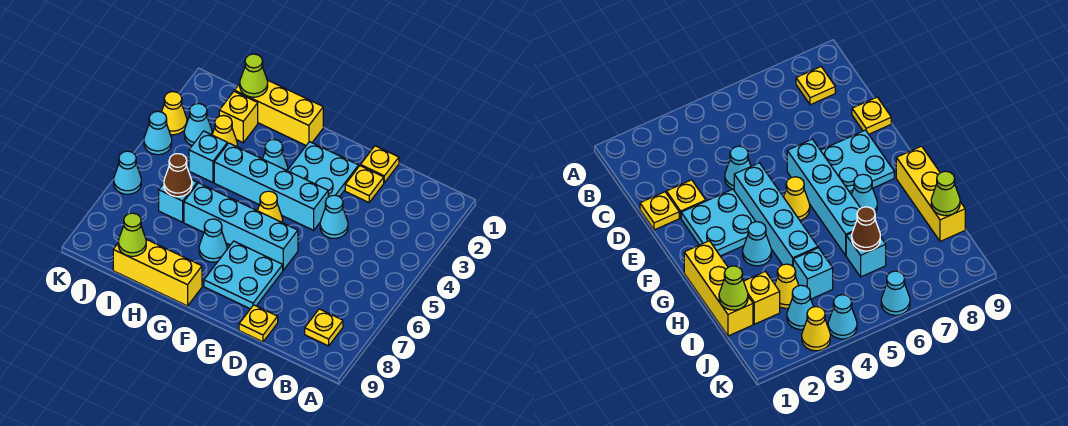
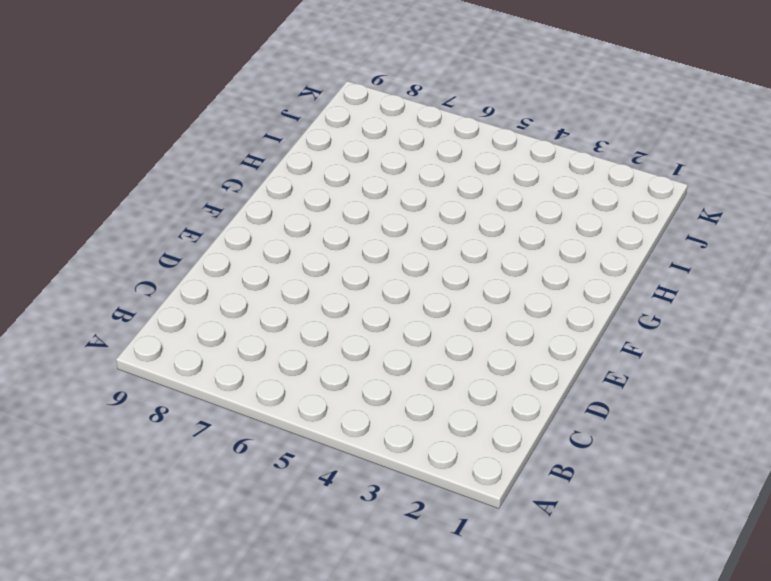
none -> yellow plate B8 level 1
none -> yellow plate D1 level 1
none -> yellow plate D2 level 1

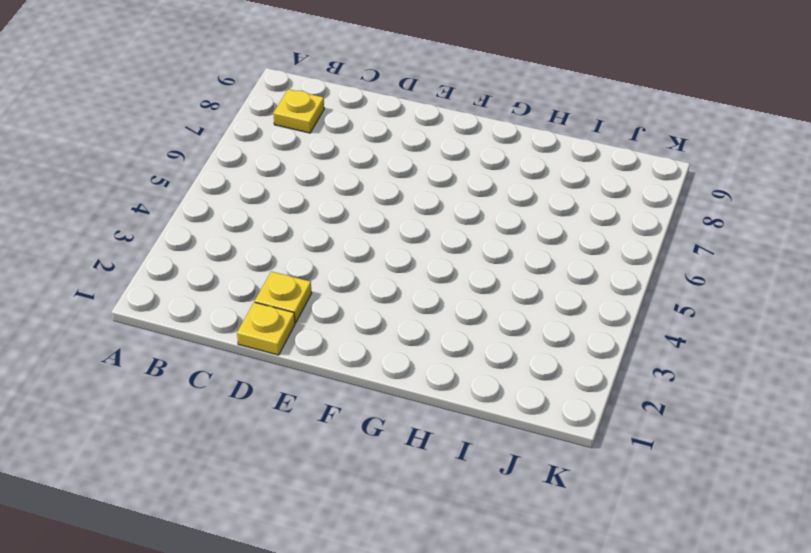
none -> cyan cone D4 level 1
none -> yellow plate D9 level 1
none -> cyan plate E2:F3 level 1

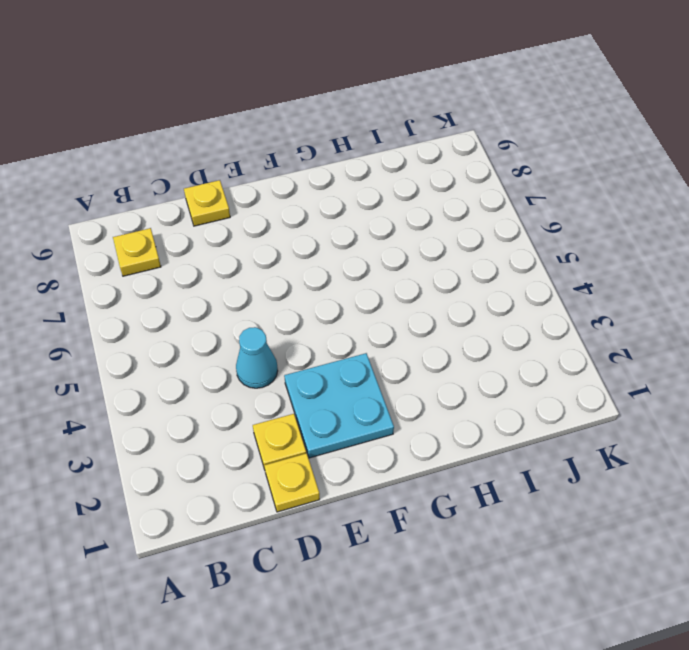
none -> cyan brick E4:H4 level 1
none -> cyan brick E6:H6 level 1
none -> cyan plate E7:F8 level 1

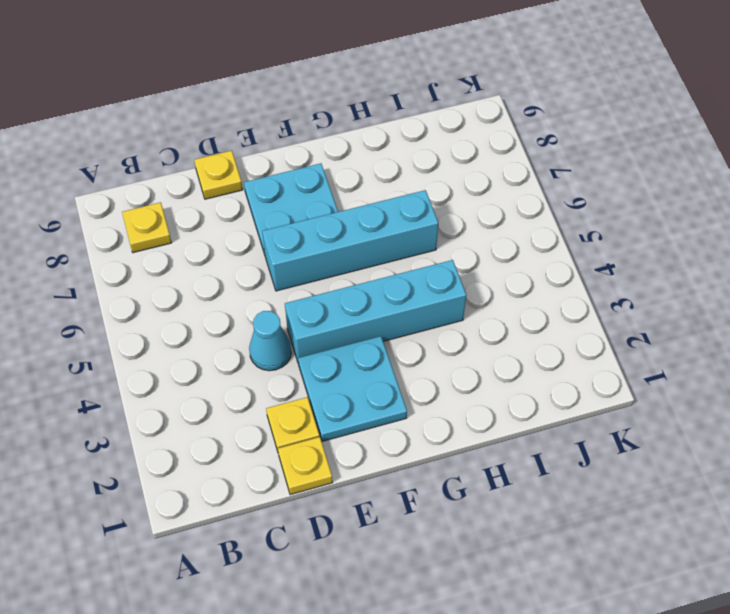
none -> yellow cone F5 level 1
none -> yellow brick G1:I1 level 1
none -> cyan cone G3 level 1

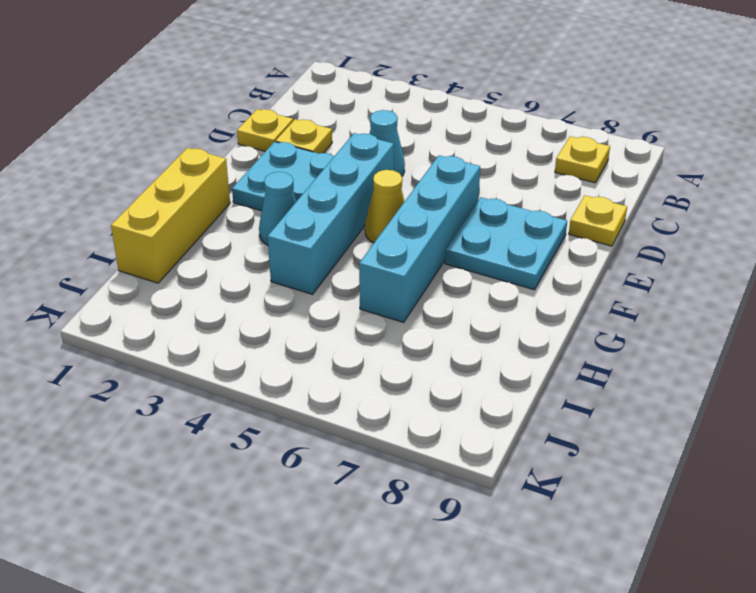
none -> cyan cone G7 level 1
none -> yellow brick G9:I9 level 1
none -> yellow brick I2 level 1

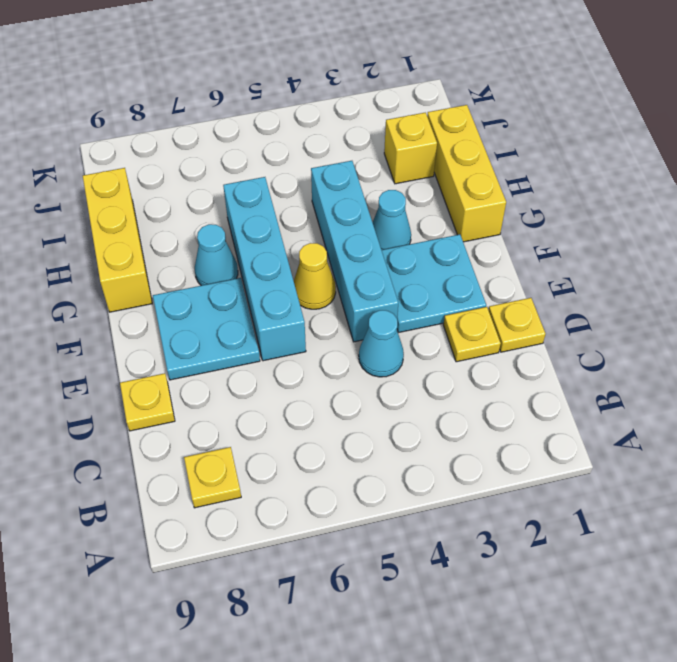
none -> yellow cone I3 level 1
none -> cyan brick I4 level 1
none -> cyan brick I6 level 1

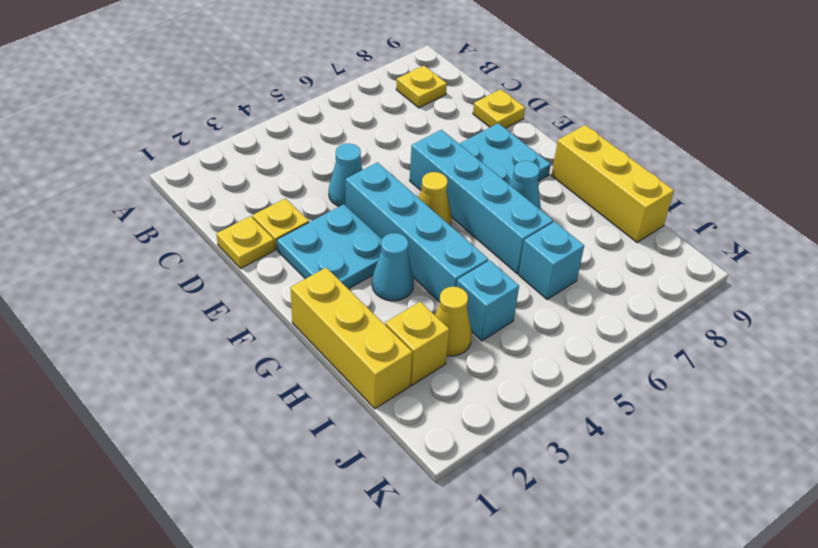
none -> cyan cone J3 level 1
none -> yellow cone K3 level 1
none -> cyan cone K4 level 1

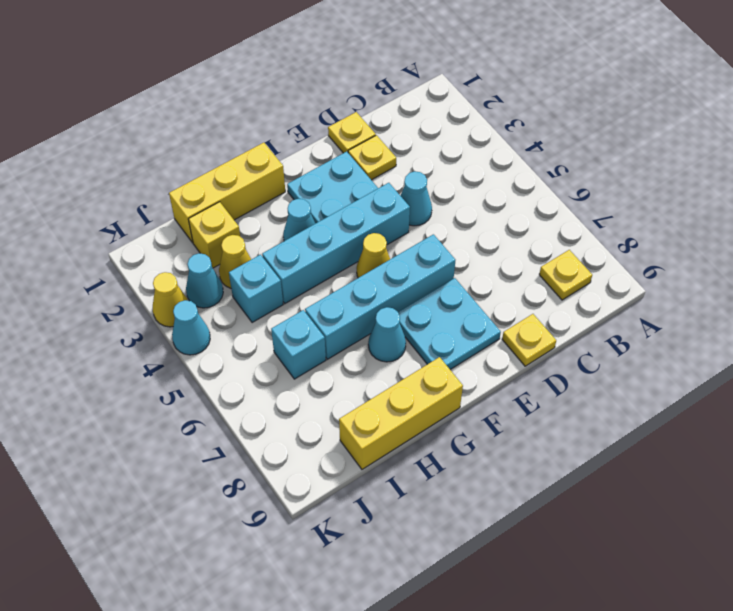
none -> cyan cone K6 level 1
none -> lime cone I1 level 2
none -> brown cone I6 level 2

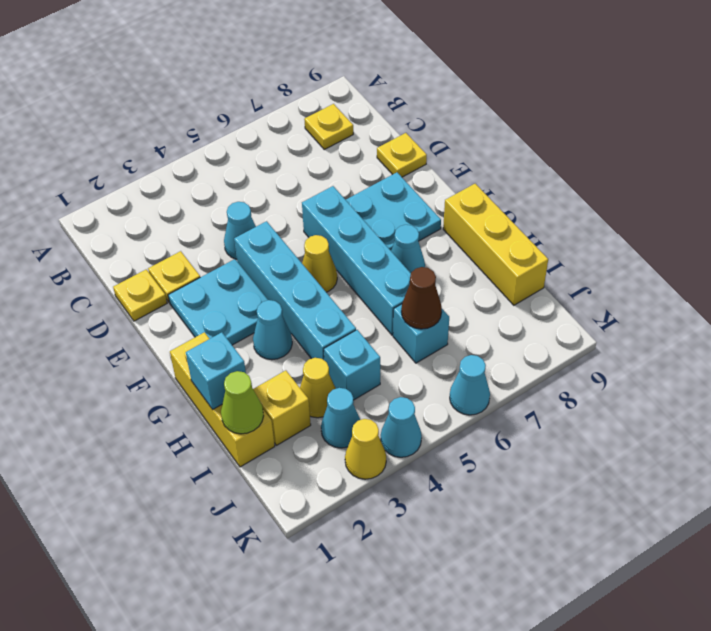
cyan brick H1 level 2 -> none
none -> lime cone I9 level 2

